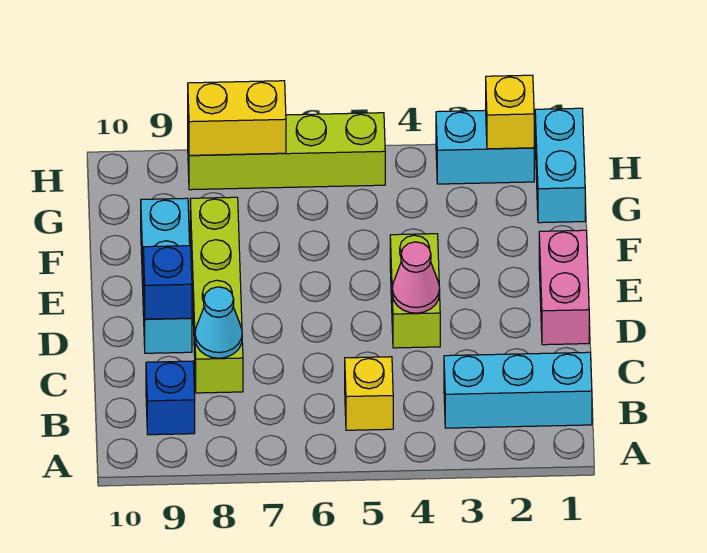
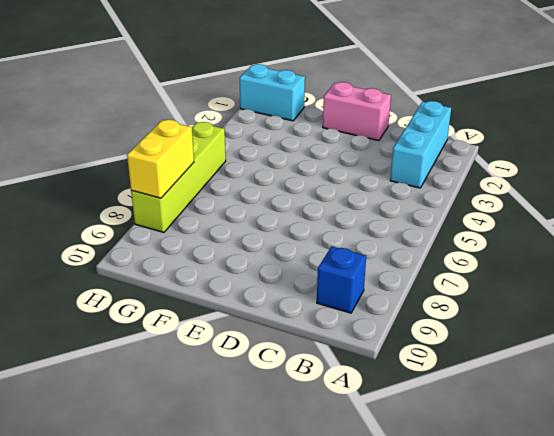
none -> yellow brick B5 level 1
none -> lime brick C8:F8 level 1
none -> lime brick D4:E4 level 1

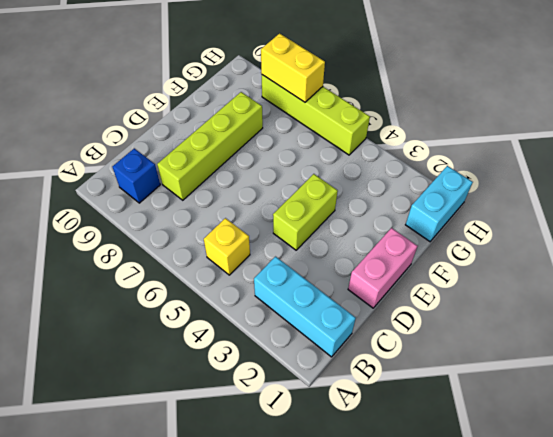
none -> cyan brick D9:F9 level 1
none -> cyan brick H2:H3 level 1
none -> cyan cone C8 level 2

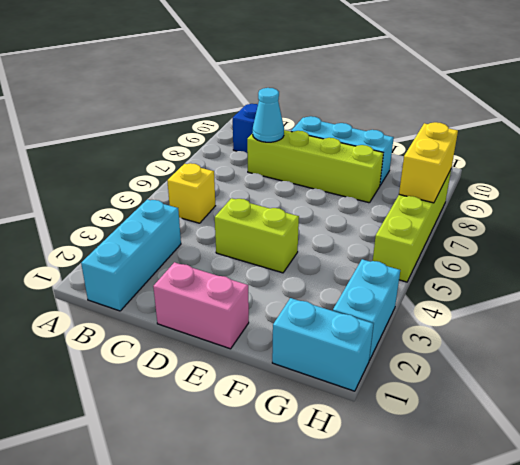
none -> pink cone D4 level 2
none -> blue brick D9 level 2
none -> yellow brick H2 level 2

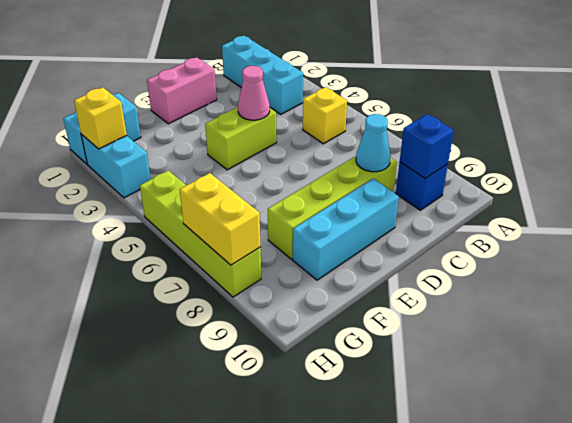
blue brick B9 level 2 -> blue brick D9 level 2

